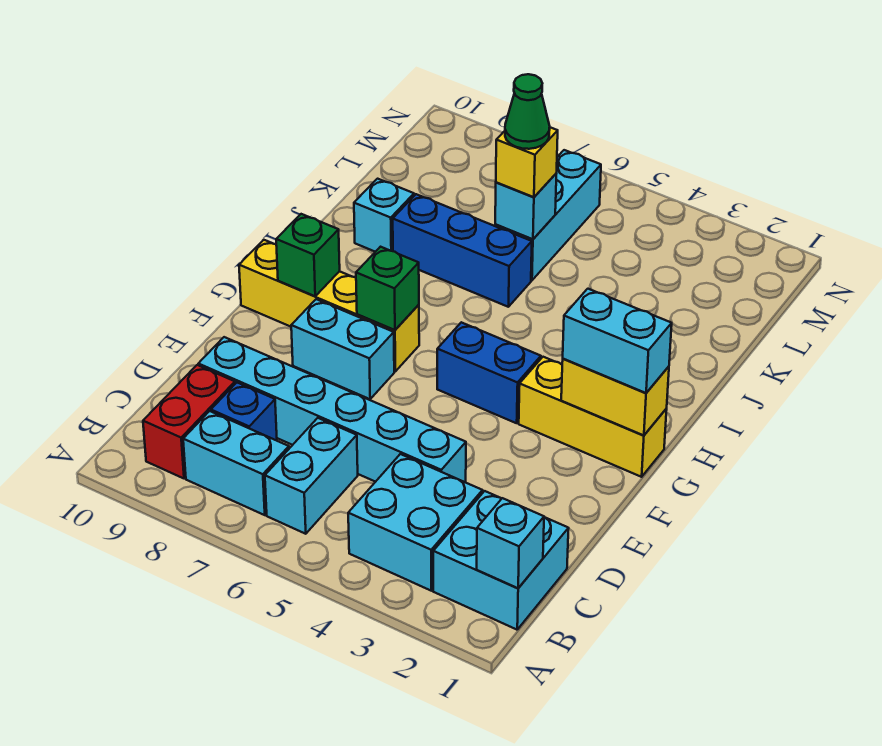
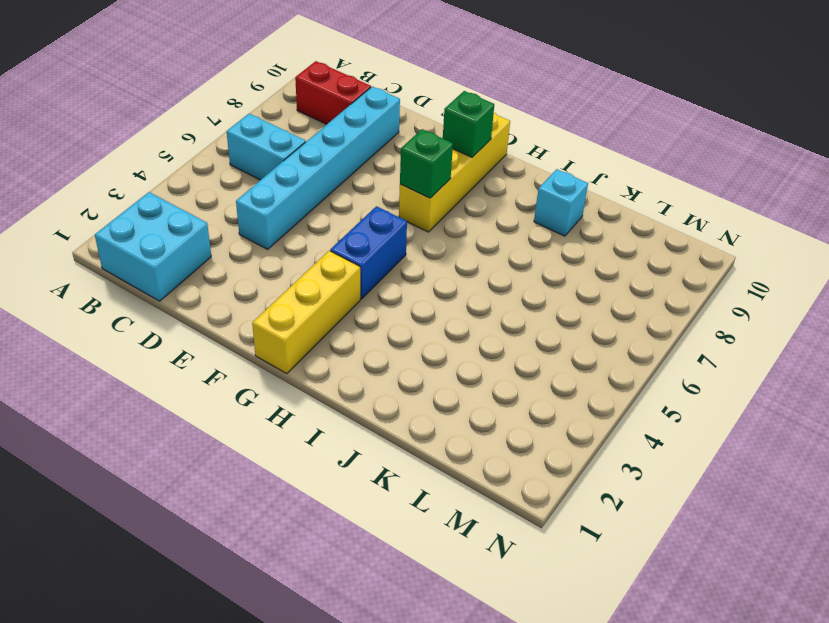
none -> cyan brick B3:C4 level 1
none -> cyan brick B7:B8 level 1
none -> blue brick C8 level 1

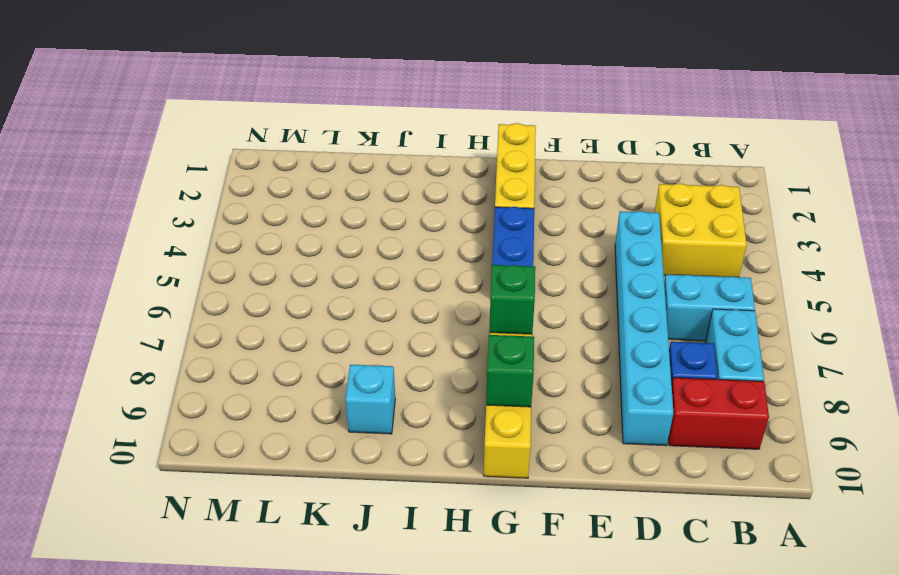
yellow brick B3:C4 level 1 -> cyan brick B3:C4 level 1
none -> cyan brick B1:C2 level 1
none -> cyan brick F7:F8 level 1
none -> blue brick J6:J8 level 1

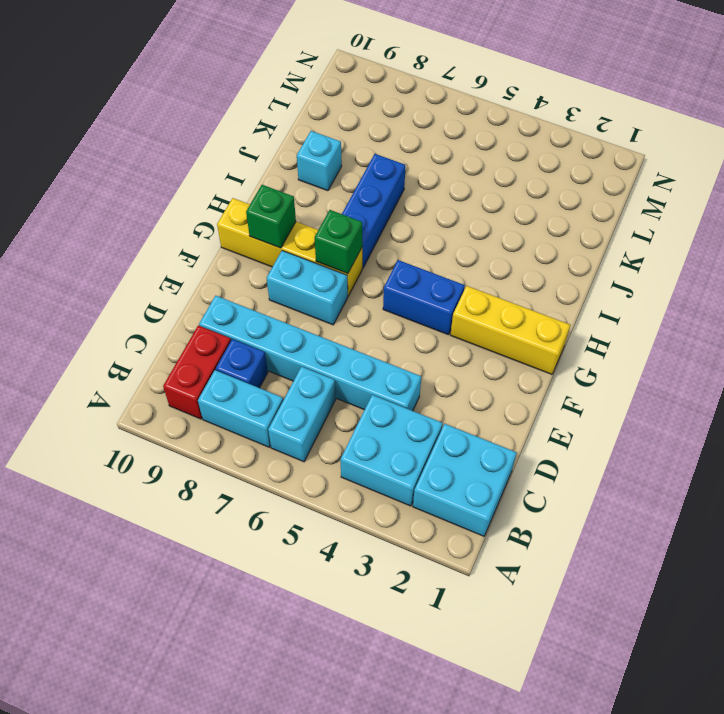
blue brick H7:J7 level 1 -> blue brick J6:J8 level 1
none -> cyan brick K6:M6 level 1
none -> cyan brick B1 level 2
none -> yellow brick G1:G2 level 2

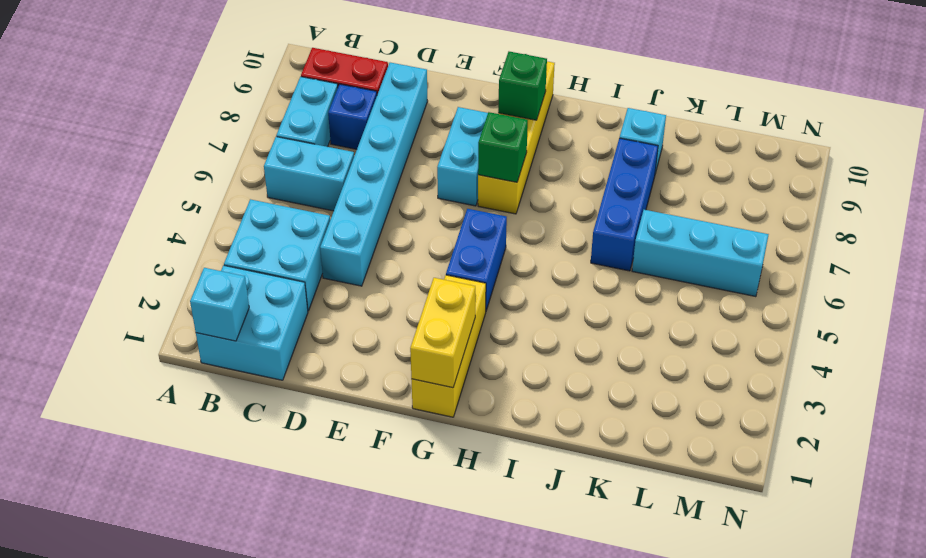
none -> cyan brick K6 level 2
none -> cyan brick G1:G2 level 3
none -> yellow brick K6 level 3

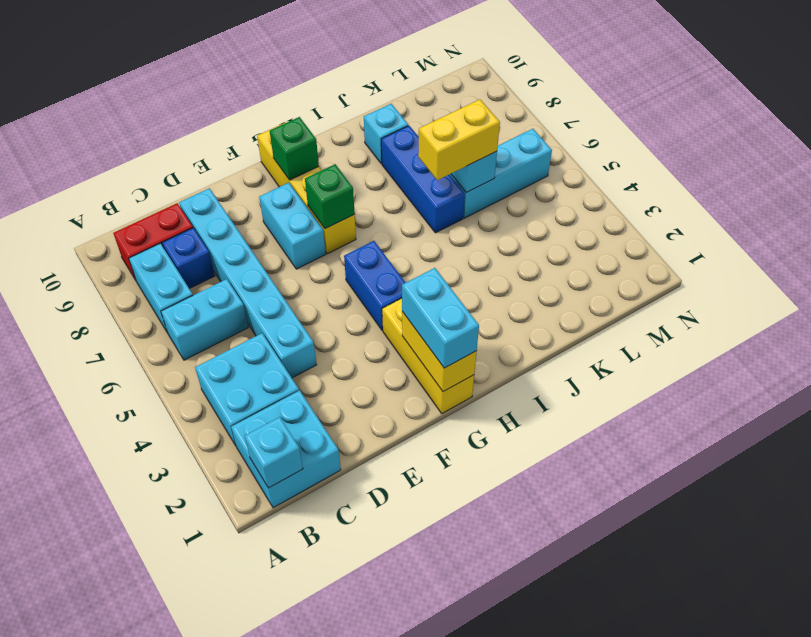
yellow brick J6:K6 level 3 -> yellow brick K6 level 3
none -> green cone K6 level 4

